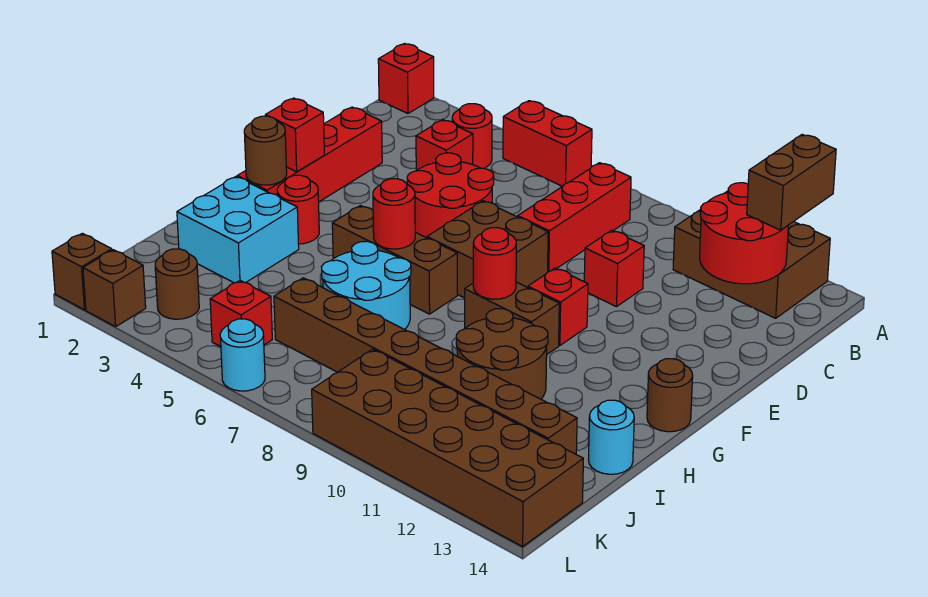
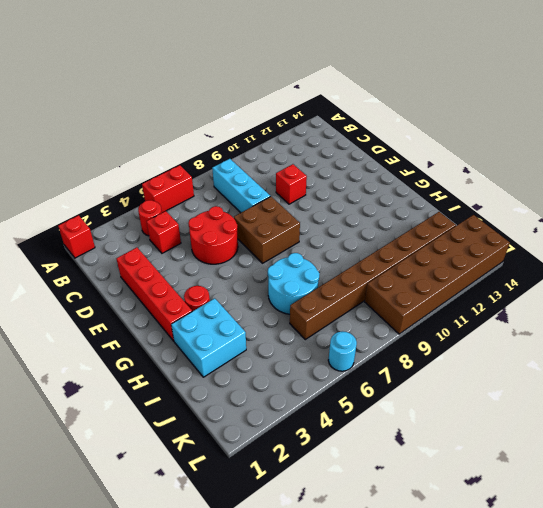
cyan brick B8:D8 level 1 -> red brick B8:D8 level 1
none -> brown brick A11:B13 level 1
none -> red brick F10 level 1
none -> brown brick G5:G7 level 1
none -> brown brick G9:G10 level 1

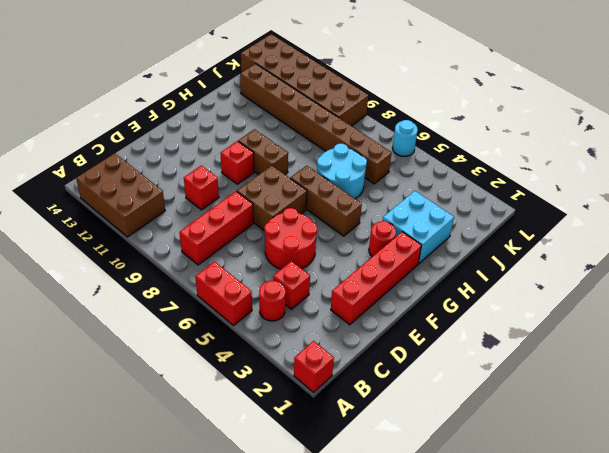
none -> brown round brick G14 level 1
none -> brown round brick H10:I11 level 1
none -> cyan round brick I14 level 1
none -> brown round brick K3 level 1

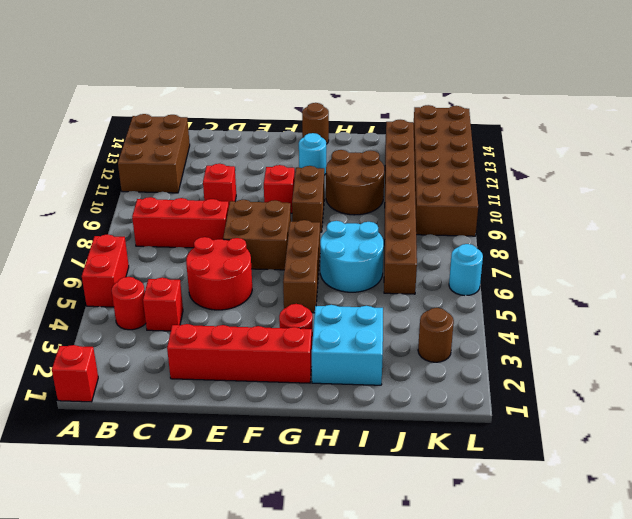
cyan round brick G12 level 1 -> cyan round brick I14 level 1
none -> red brick K5 level 1
none -> brown brick L1 level 1
none -> brown brick L2 level 1
none -> red round brick B12:C13 level 2

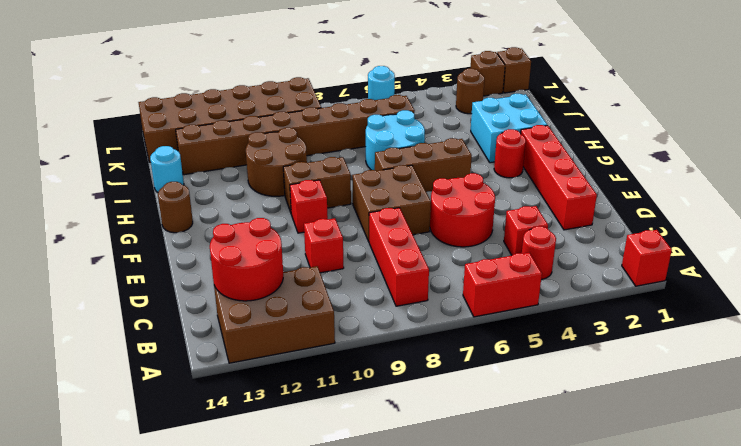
none -> red brick K5 level 1
none -> red brick F2 level 2
none -> brown round brick G2 level 2
none -> red round brick G6 level 2

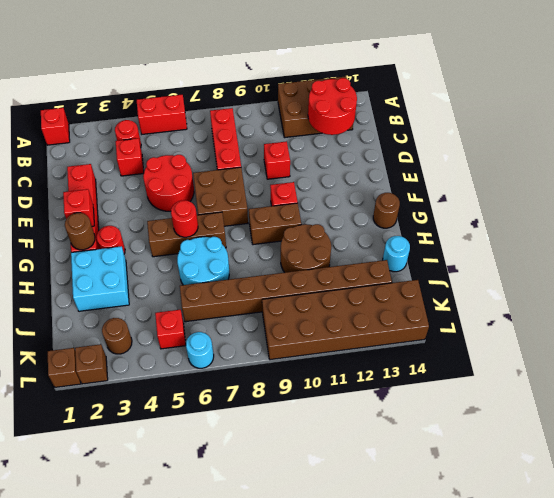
none -> red round brick G9 level 2
none -> brown brick A13:B13 level 3

